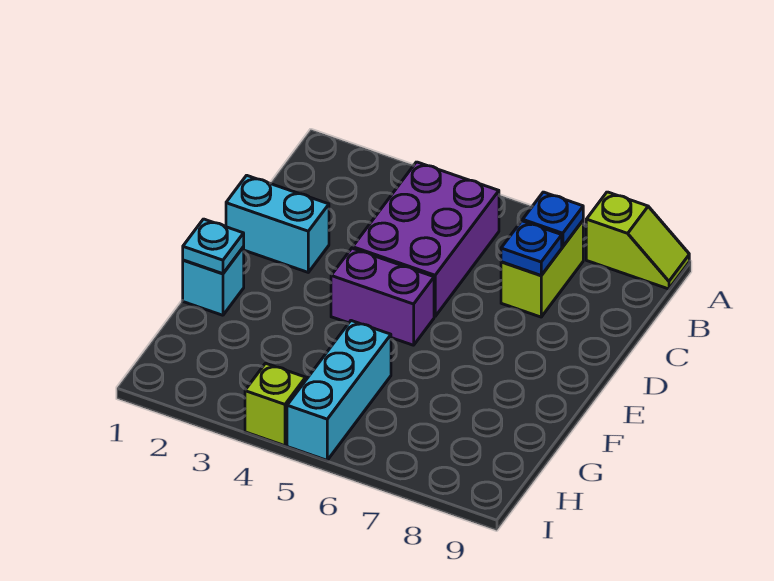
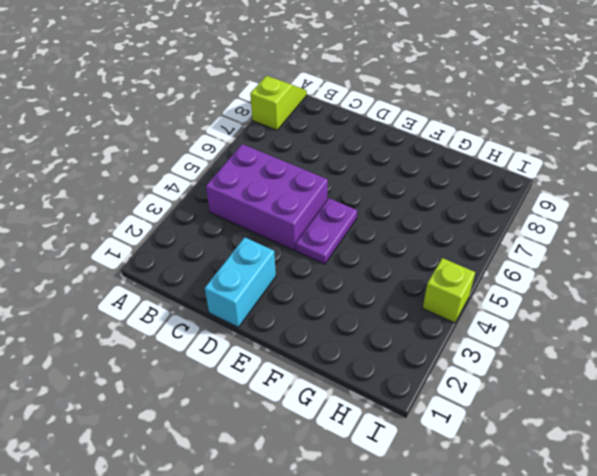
purple plate E4:E5 level 1 -> purple brick E4:E5 level 1
none -> lime brick B7:C7 level 1
none -> cyan brick F1 level 1

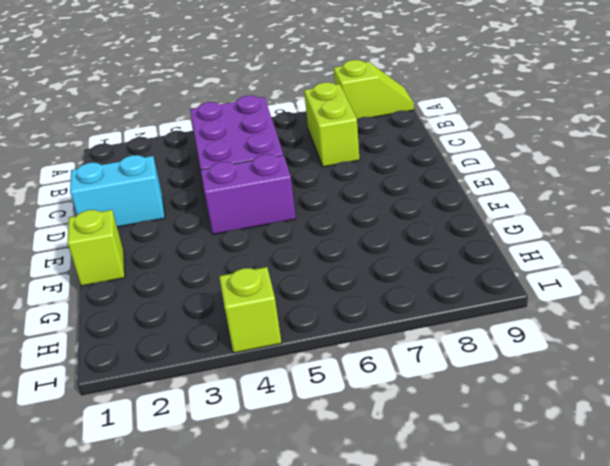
lime brick F1 level 1 -> cyan brick F1 level 1
none -> cyan brick G5:I5 level 1
none -> blue plate B7 level 2

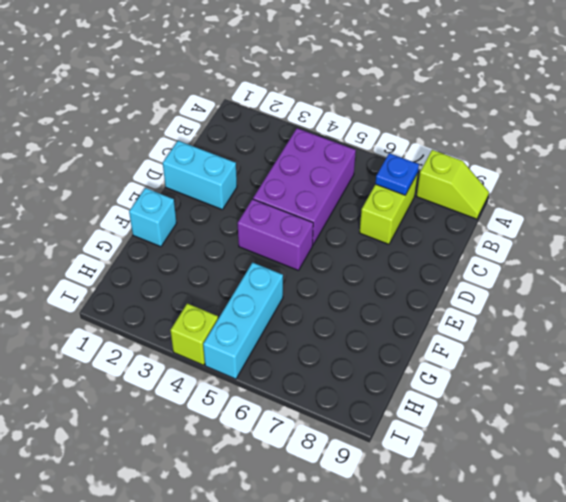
none -> blue plate C7 level 2
none -> cyan plate F1 level 2

